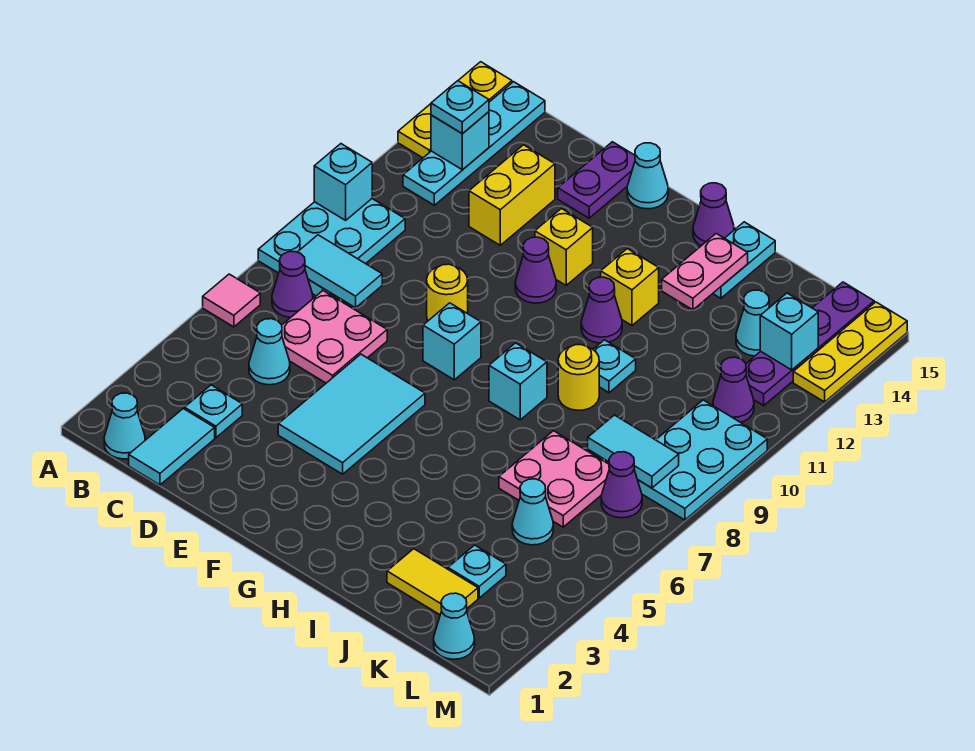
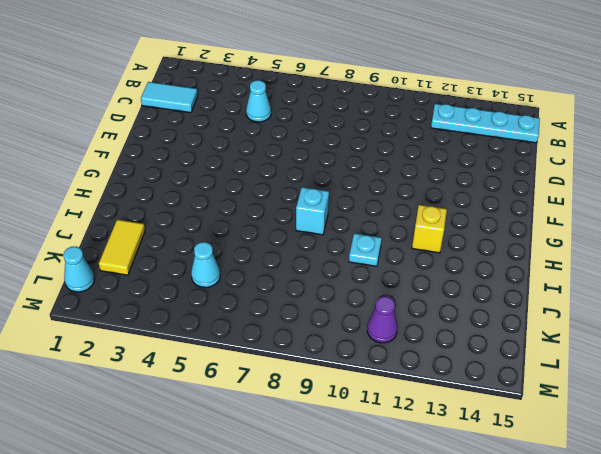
none -> pink tile A6 level 1
none -> cyan plate A8:B10 level 1
none -> yellow plate A13:A15 level 1
none -> cyan cone B1 level 1

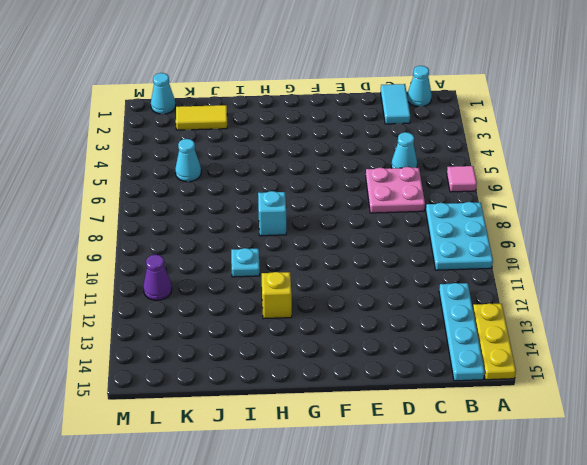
none -> purple cone B7 level 1
none -> cyan plate C3 level 1
none -> yellow brick D12:D13 level 1
none -> cyan tile E4:F6 level 1

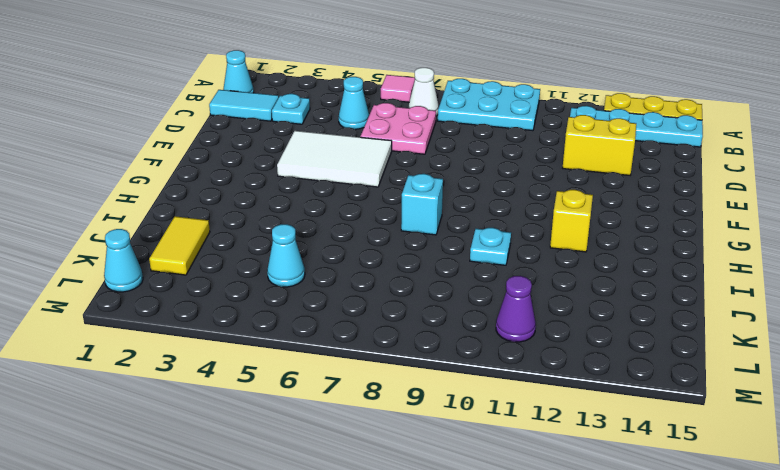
white cone B7 level 1 -> purple cone B7 level 1
white tile E4:F6 level 1 -> cyan tile E4:F6 level 1
none -> yellow round brick E9 level 1
none -> purple plate E14:E15 level 1
none -> cyan brick F8 level 1
none -> purple cone F11 level 1

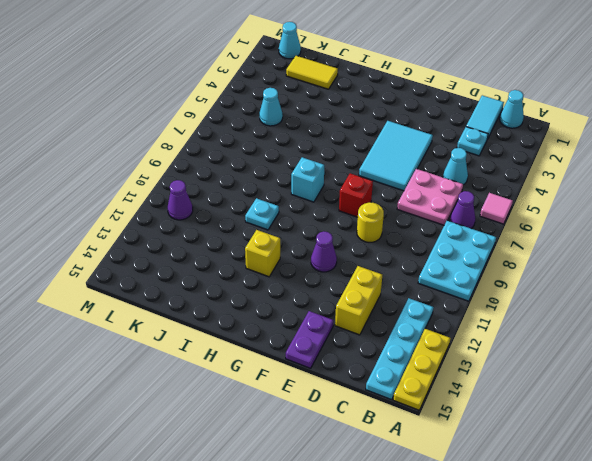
red brick F8 level 1 -> cyan brick F8 level 1
none -> yellow brick F12 level 1
none -> cyan cone F15 level 1
none -> purple cone H11 level 1
none -> purple cone H15 level 1

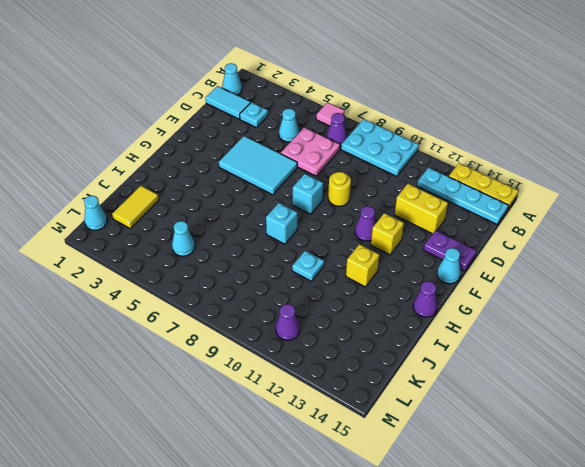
none -> purple cone H11 level 1
none -> yellow round brick I9 level 1
none -> cyan plate I14:I15 level 1
none -> pink plate J6:K7 level 1

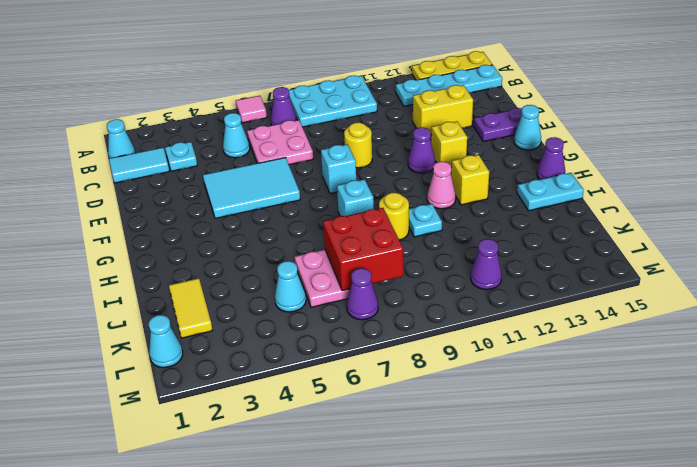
pink cone H11 level 1 -> purple cone H11 level 1
red brick J7:K8 level 2 -> cyan tile K8:L8 level 2
none -> cyan plate K3 level 1
none -> cyan cone K13 level 1
none -> cyan plate L8:M10 level 1
none -> purple plate L12:L15 level 1

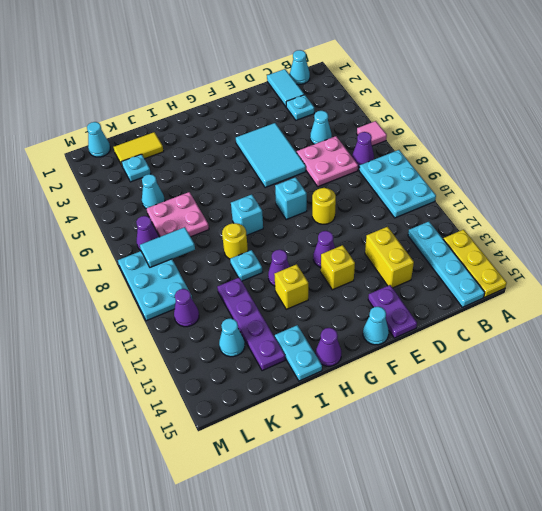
purple plate J11:J14 level 1 -> purple plate L12:L15 level 1
none -> yellow plate M13:M15 level 1
none -> cyan brick A10 level 2
none -> cyan tile B8:C8 level 2
none -> cyan brick B13 level 2

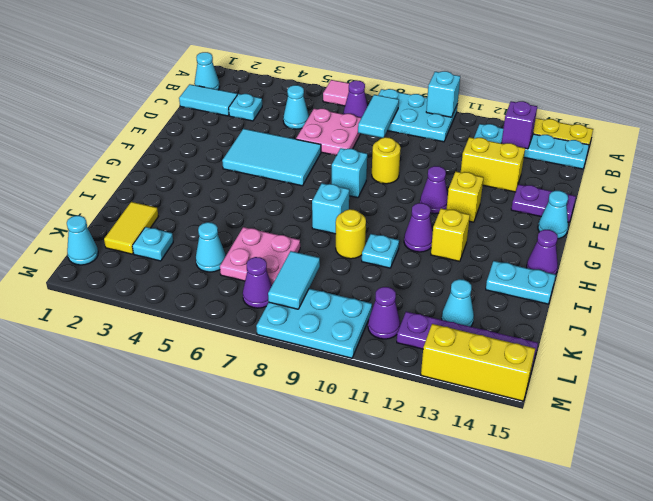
purple brick B13 level 2 -> cyan brick B13 level 2
yellow brick M13:M15 level 1 -> yellow plate M13:M15 level 1
none -> pink plate I13:I14 level 2
none -> cyan brick L13 level 2
none -> cyan plate B13 level 3

